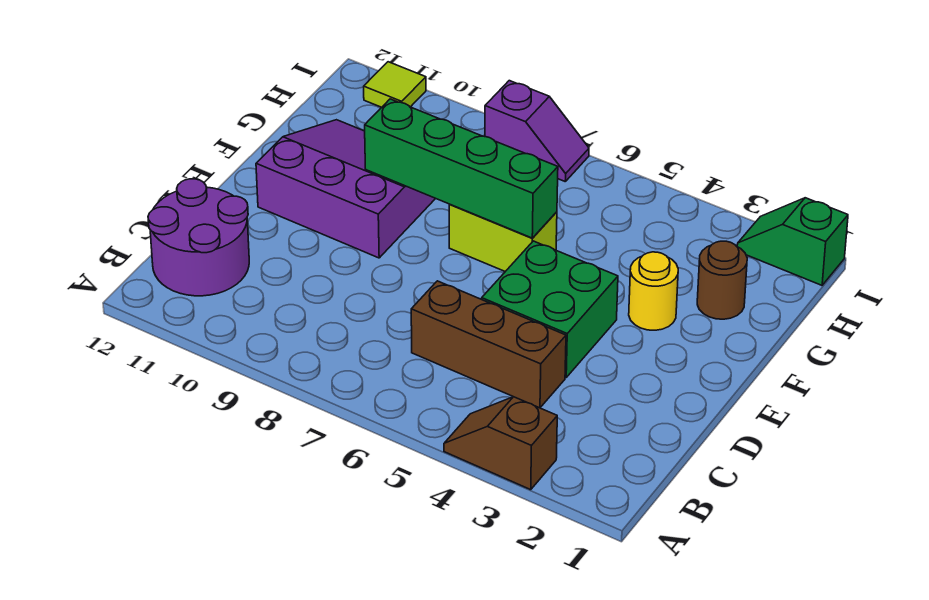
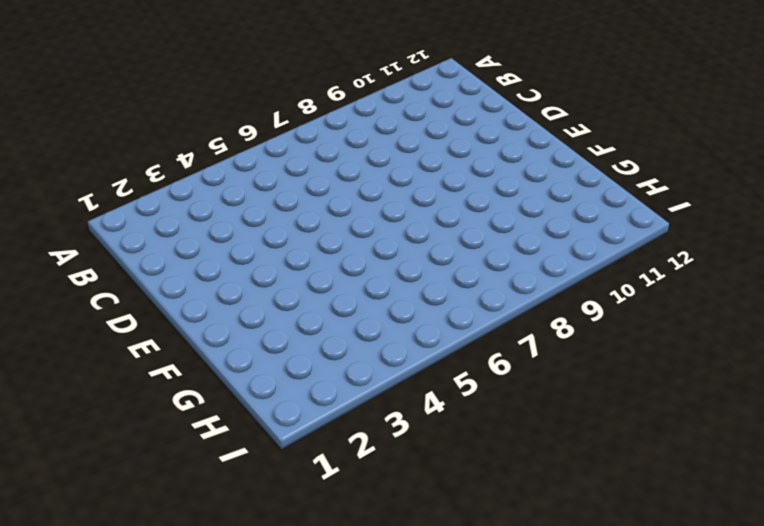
none -> brown slope A3:A4 level 1 top 3
none -> purple round brick B11:C12 level 1
none -> brown brick C4:C6 level 1

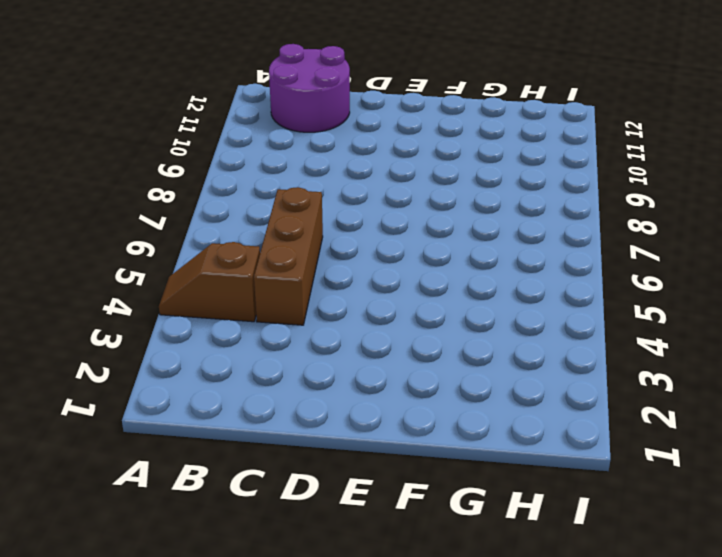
brown slope A4:B4 level 1 top B -> brown slope A3:A4 level 1 top 3
none -> green brick D4:E5 level 1
none -> purple slope E9:G11 level 1 top E
none -> yellow round brick F3 level 1

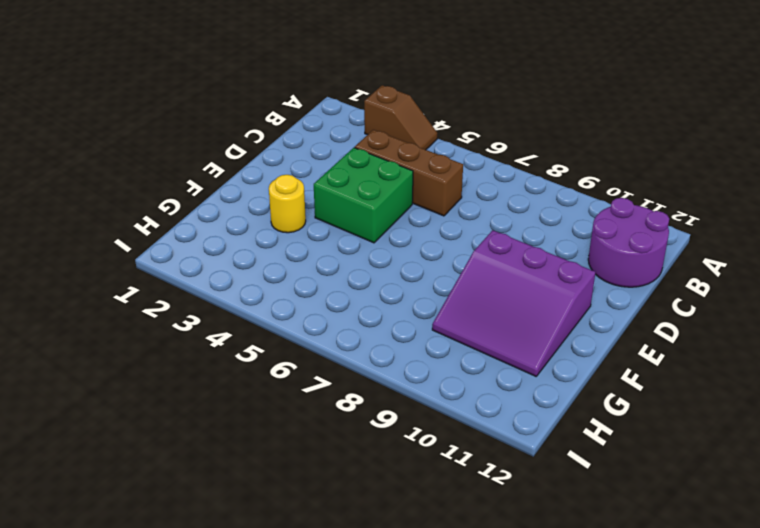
none -> lime brick F6:F7 level 1
none -> brown round brick G2 level 1
none -> green slope I1:I2 level 1 top 1

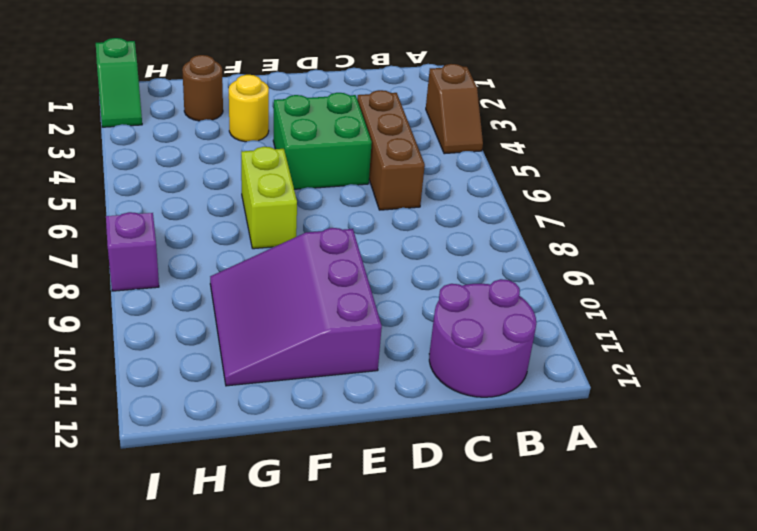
none -> lime tile I11 level 1
none -> green brick F6:F9 level 2

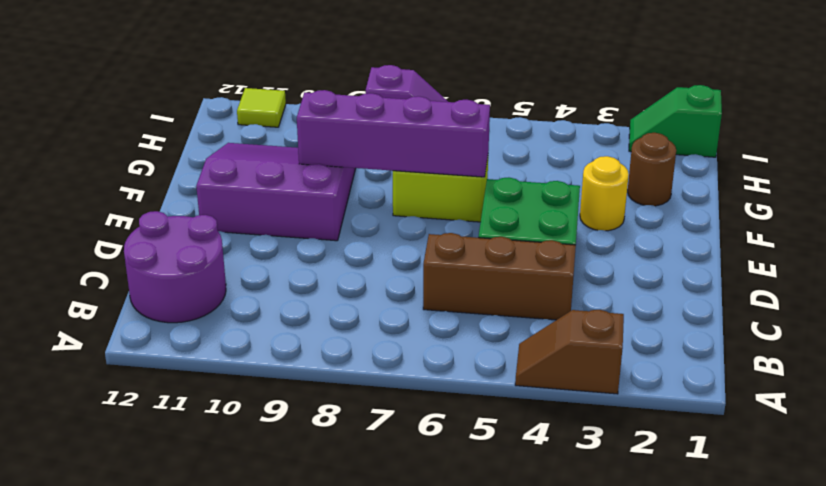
purple brick F6:F9 level 2 -> green brick F6:F9 level 2

